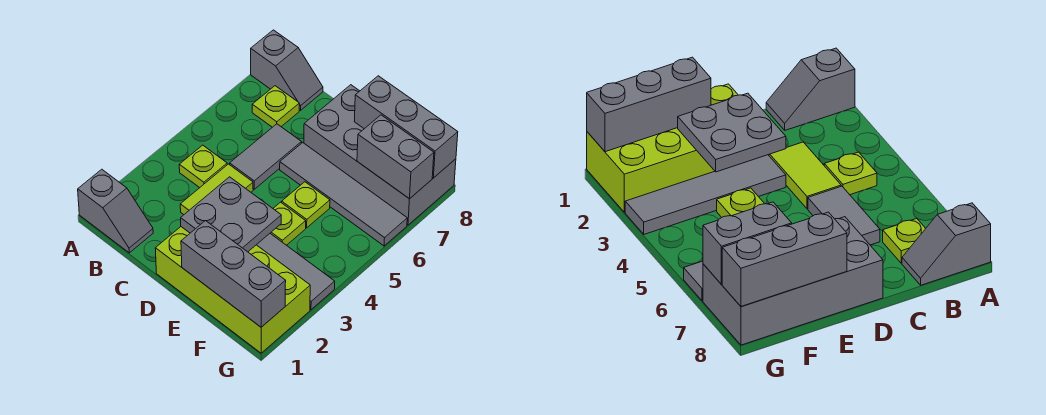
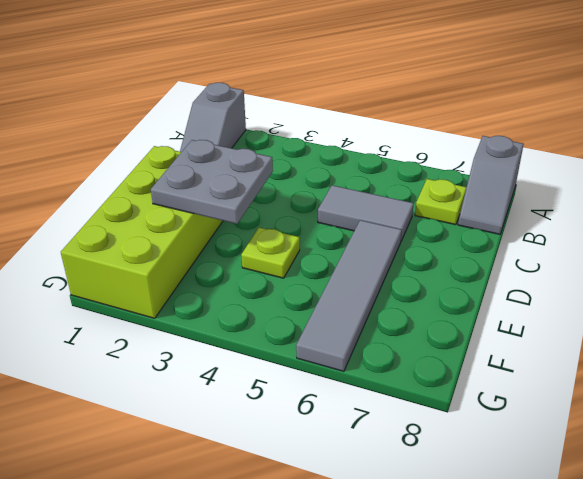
none -> lime plate B4 level 1
none -> lime tile C3:C4 level 1
none -> grey tile D3:G3 level 1

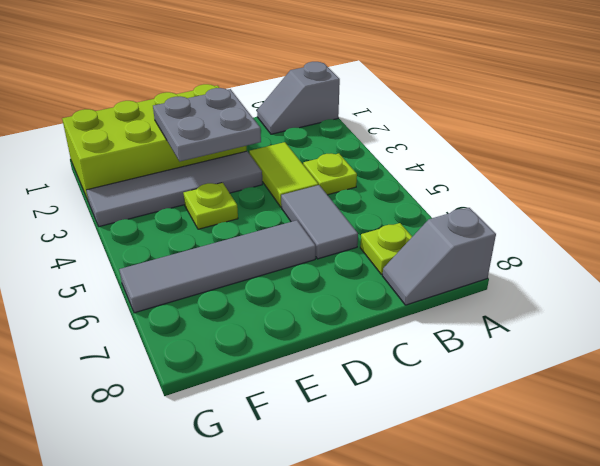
none -> grey brick D7:G8 level 1
none -> lime plate E5 level 1
none -> grey brick E1:G1 level 2

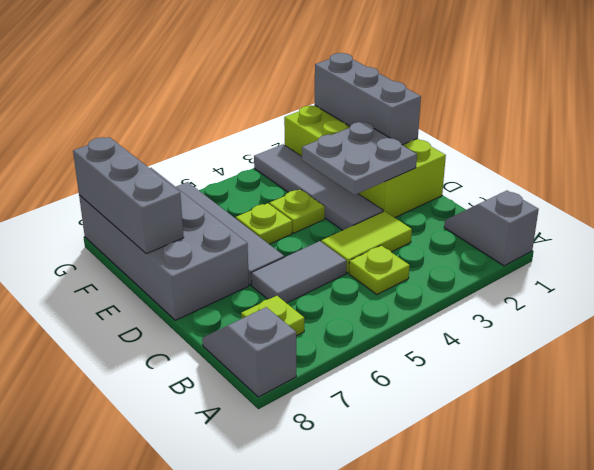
none -> grey brick F7:G7 level 2

